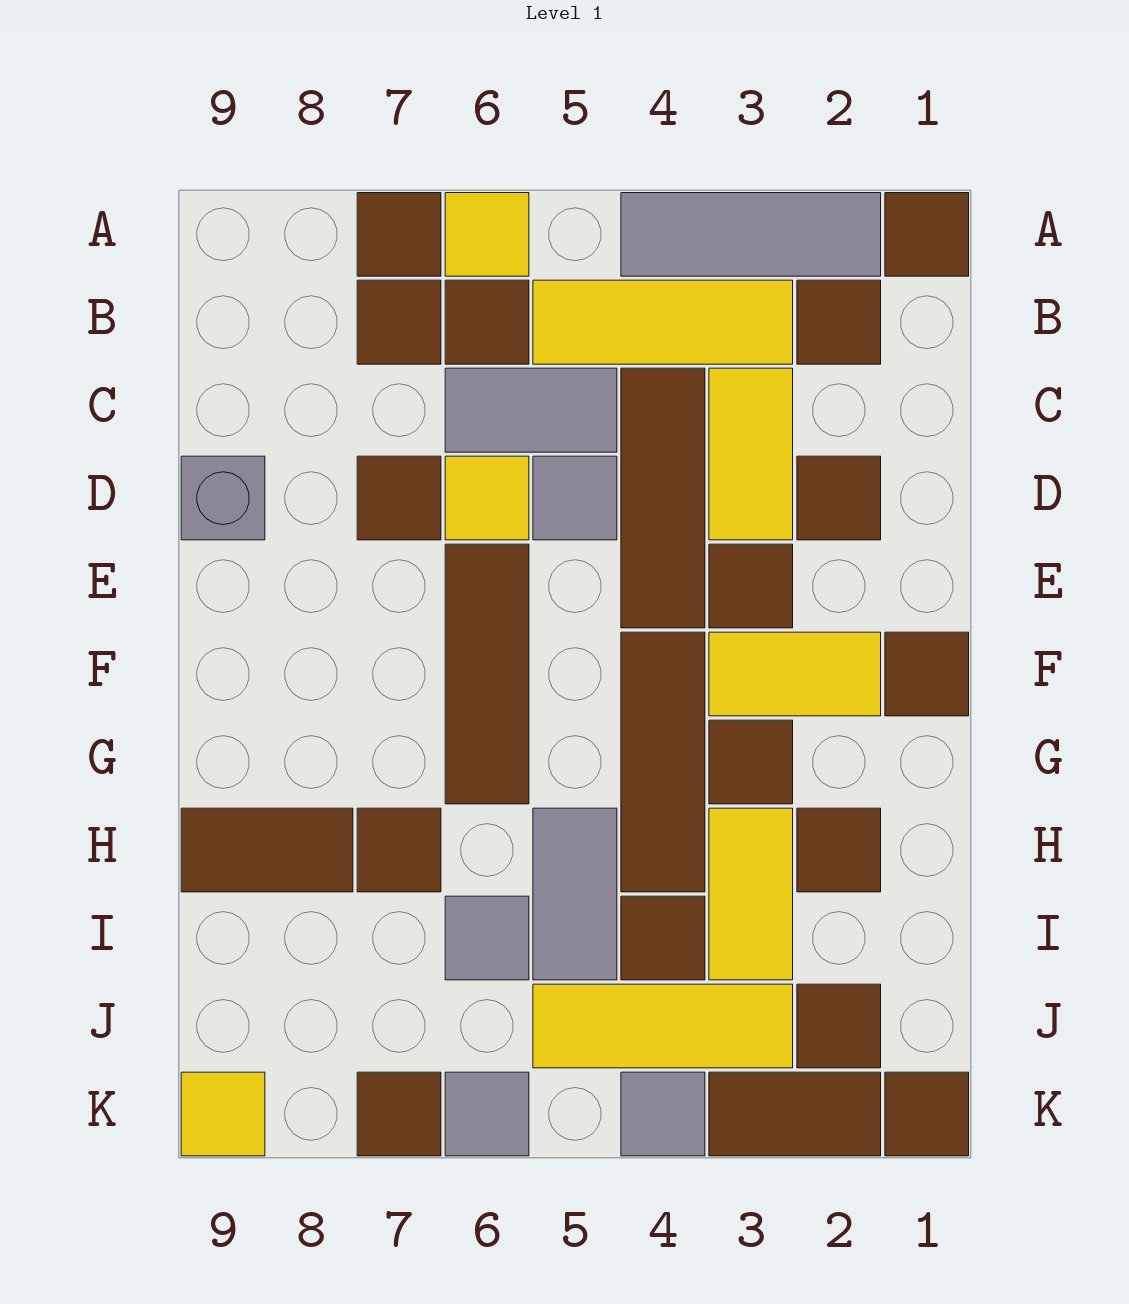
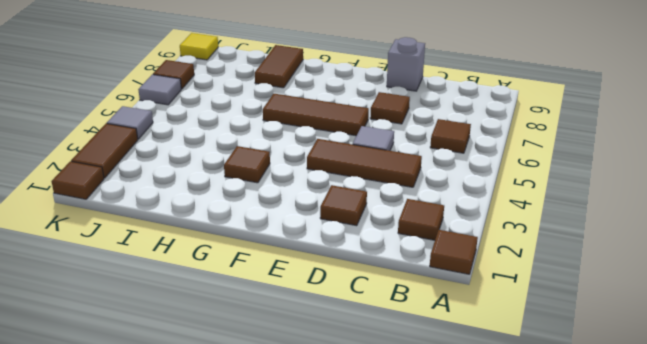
none -> grey tile A2:A4 level 1
none -> yellow tile A6 level 1
none -> brown tile A7 level 1
none -> yellow tile B3:B5 level 1

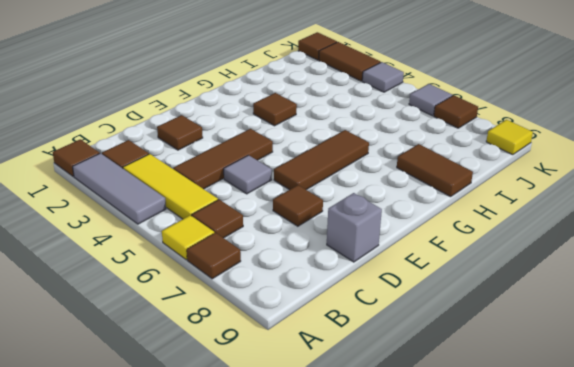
none -> brown tile B7 level 1
none -> yellow tile C3:D3 level 1
none -> grey tile C5:C6 level 1
none -> yellow tile D6 level 1

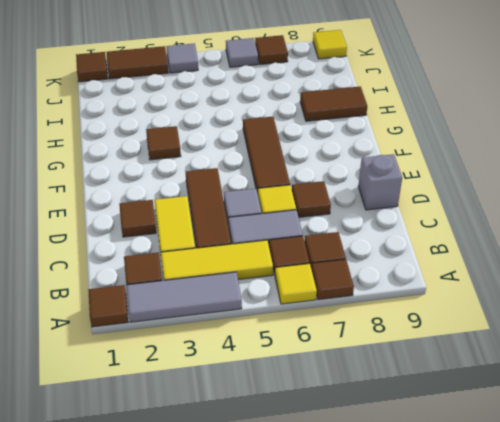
none -> brown tile E3 level 1
none -> brown tile F1 level 1
none -> yellow tile F2:F3 level 1
none -> brown tile F4:H4 level 1

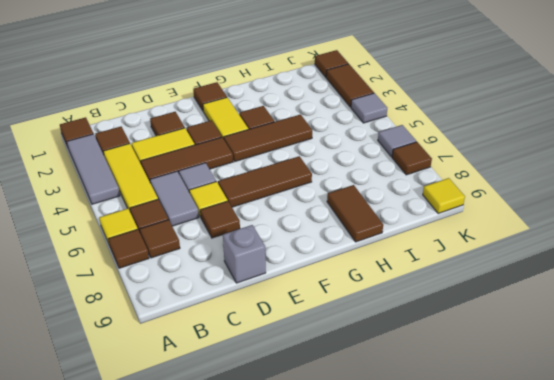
none -> brown tile H2 level 1
none -> yellow tile H3:I3 level 1
none -> grey tile H5:I5 level 1
none -> brown tile H7 level 1

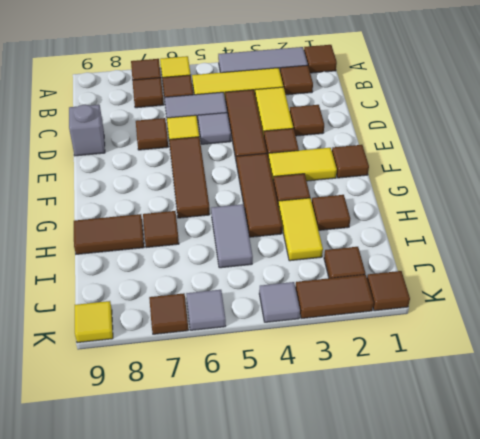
none -> brown tile I4 level 1
none -> grey tile I6 level 1
none -> yellow tile J3:J5 level 1

